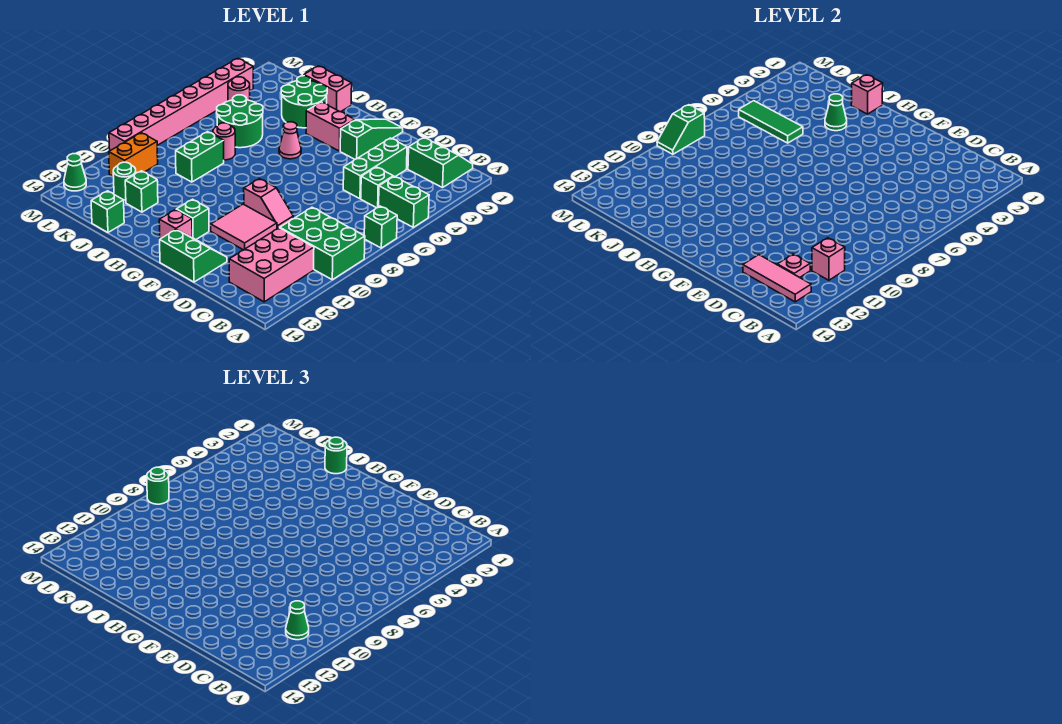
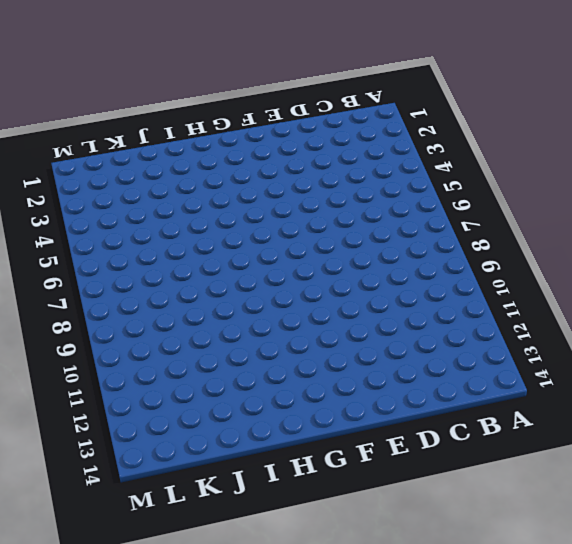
none -> green brick A5:B5 level 1
none -> green brick A7 level 1
none -> green brick A9:C10 level 1
none -> green slope B1:C2 level 1 top 2

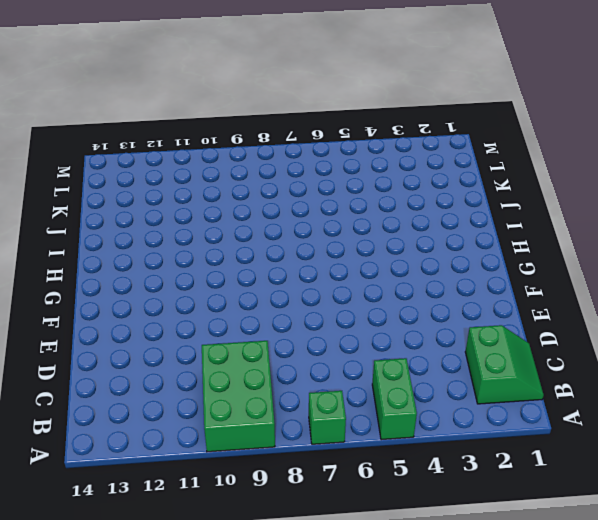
none -> pink brick B11:C13 level 1
none -> green brick C5 level 1
none -> green brick D3:D5 level 1
none -> pink slope E9:F9 level 1 top F

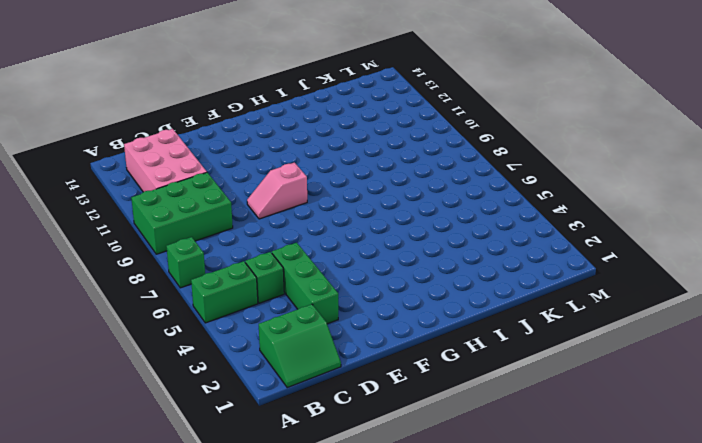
none -> pink tile E10:F11 level 1
none -> green slope E13:F14 level 1 top 14
none -> green slope F1:F3 level 1 top 3
none -> pink brick G3:H3 level 1

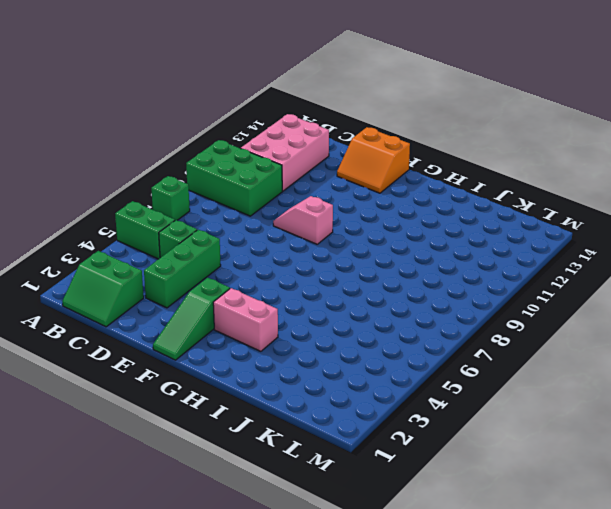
orange slope E13:F14 level 1 top 14 -> green slope E13:F14 level 1 top 14
none -> pink tile E10:F11 level 1
none -> green brick G12 level 1
none -> pink brick G13 level 1
none -> pink cone H5 level 1

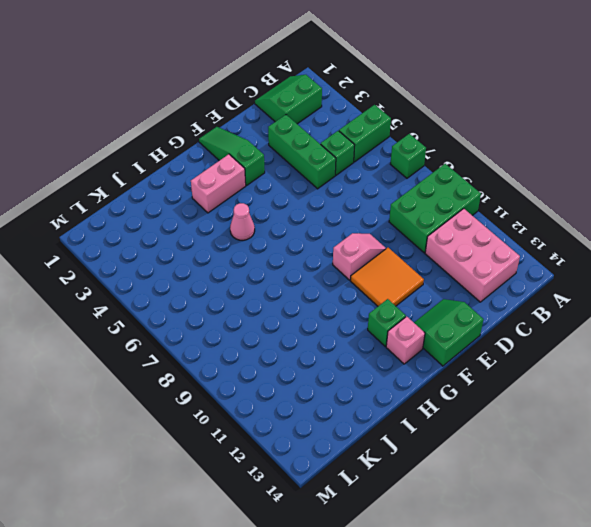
orange tile E10:F11 level 1 -> pink tile E10:F11 level 1
none -> pink brick I1:J1 level 1
none -> green round brick I2:J3 level 1
none -> green round brick J5:K6 level 1
none -> pink round brick J7 level 1

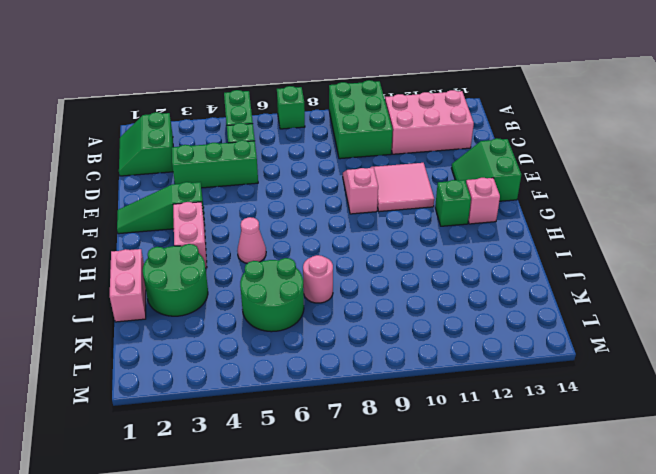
none -> green brick J8:J9 level 1
none -> green brick J12 level 1
none -> green brick J14 level 1
none -> green round brick K12 level 1

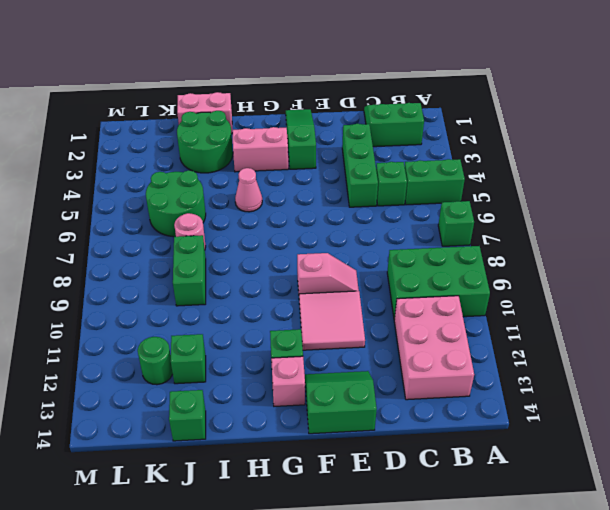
none -> pink round brick L4 level 1
none -> orange brick L10:L11 level 1
none -> pink brick M3:M10 level 1
none -> green cone M13 level 1

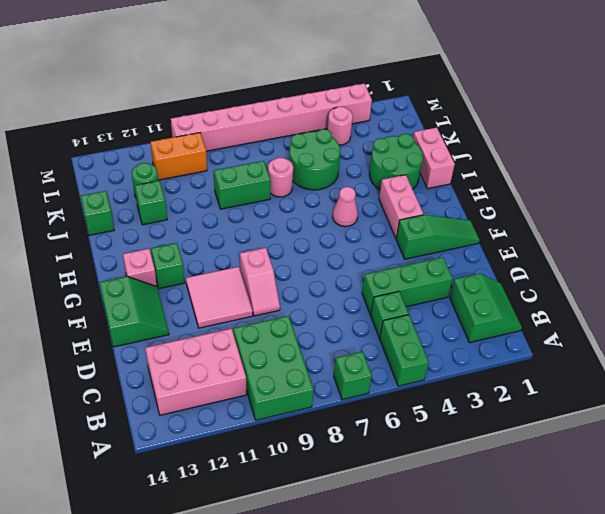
none -> green cone M13 level 1
none -> pink brick B11 level 2
none -> pink tile B13:D13 level 2
none -> pink plate C12 level 2

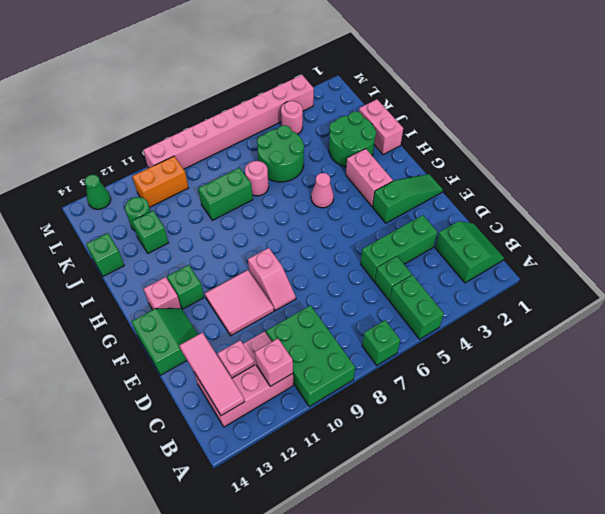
none -> pink brick I1 level 2
none -> green cone I3 level 2
none -> green tile J5:L5 level 2
none -> green slope M8:M9 level 2 top 8

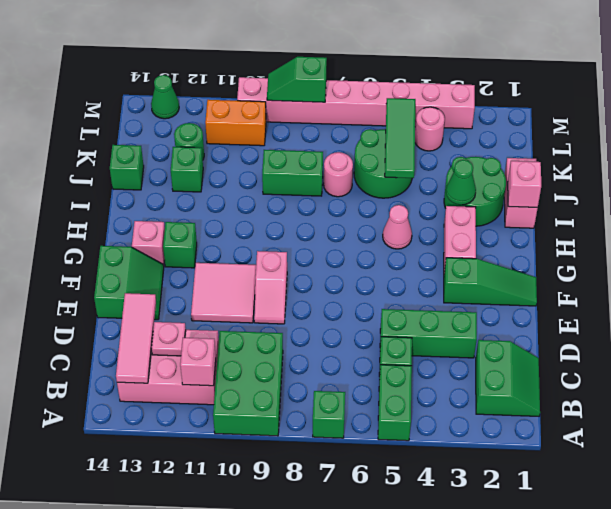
none -> green cone B11 level 3
none -> green round brick I1 level 3
none -> green round brick M8 level 3

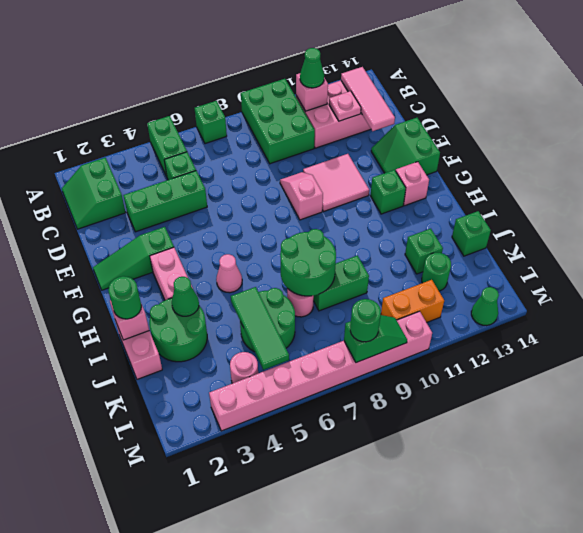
green round brick I7:J8 level 2 -> none

